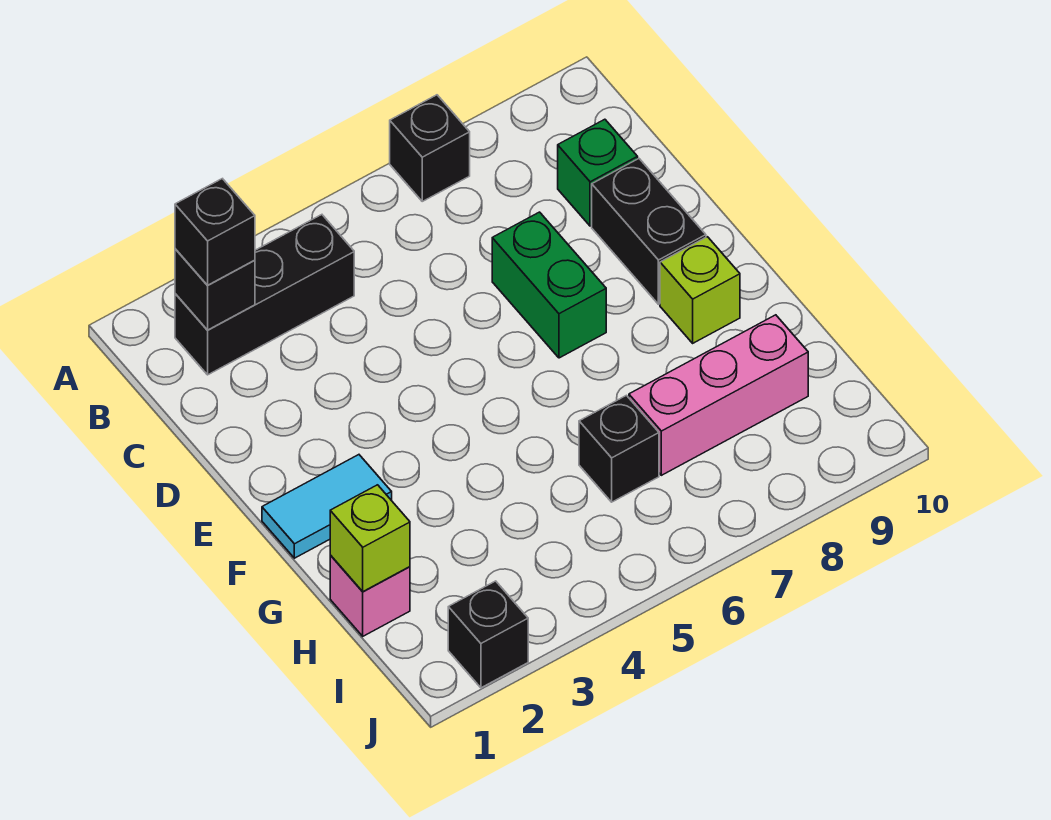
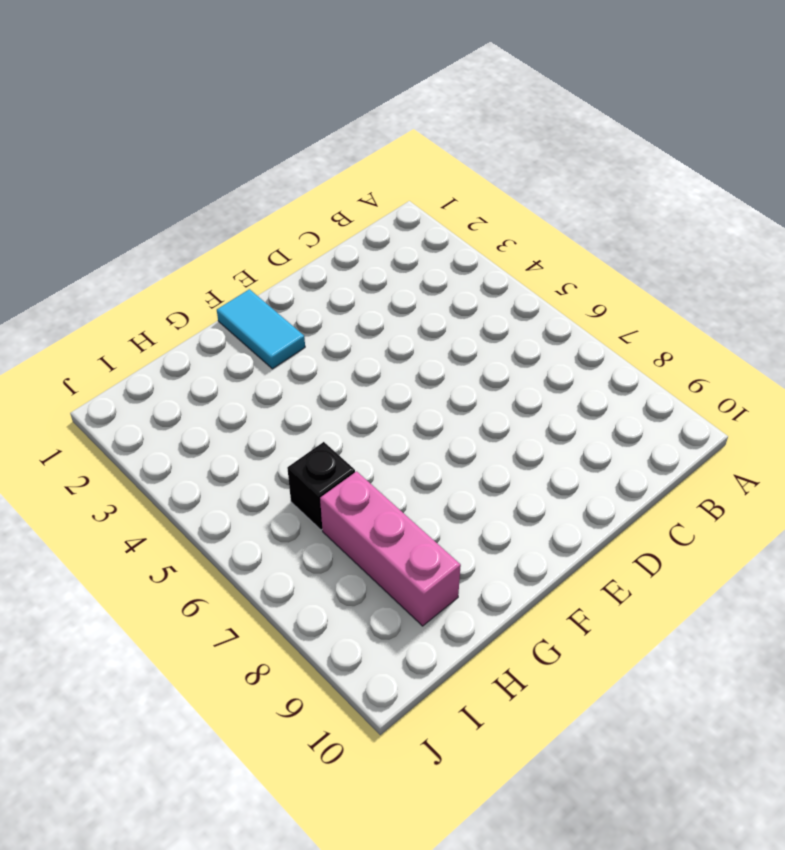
none -> black brick A7 level 1
none -> black brick B2:B4 level 1
none -> green brick C9 level 1

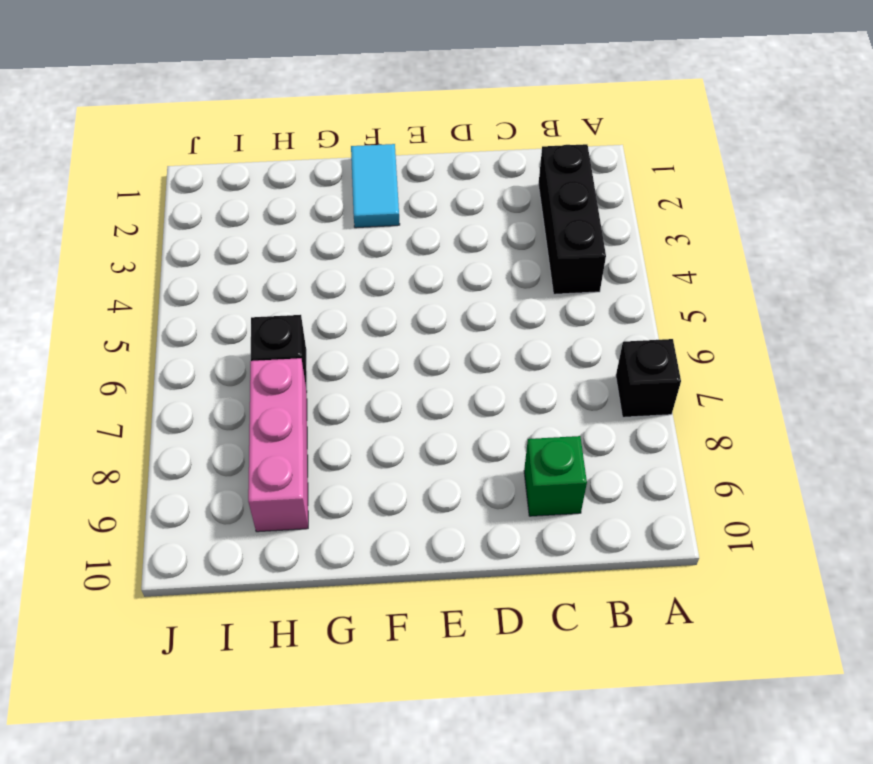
none -> green brick D7:E7 level 1
none -> black brick D9:E9 level 1
none -> lime brick F9 level 1

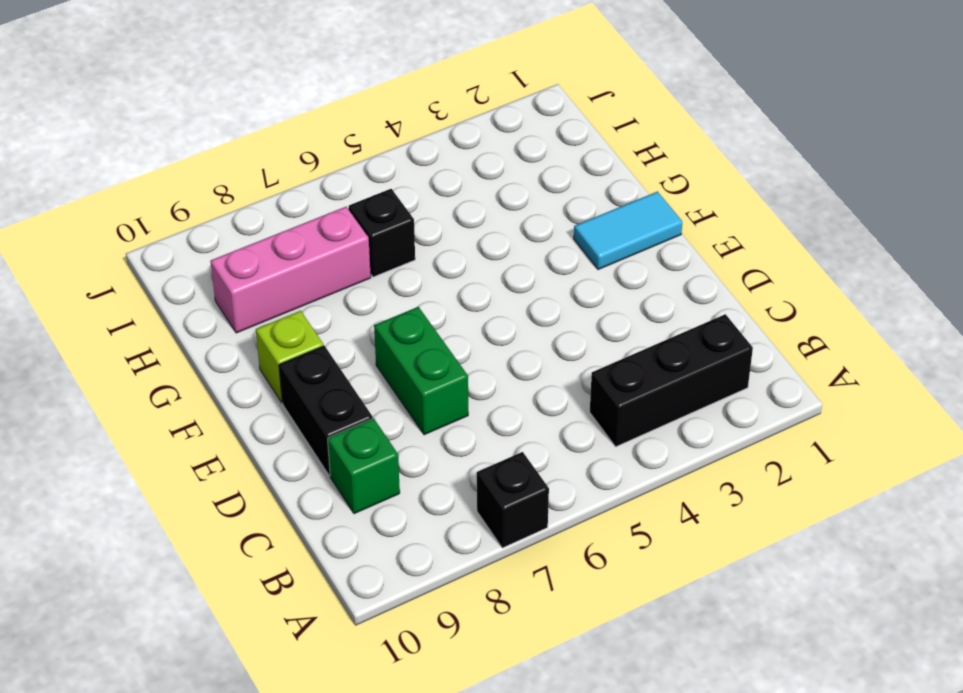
none -> pink brick H1 level 1
none -> black brick J2 level 1
none -> black brick B2 level 2

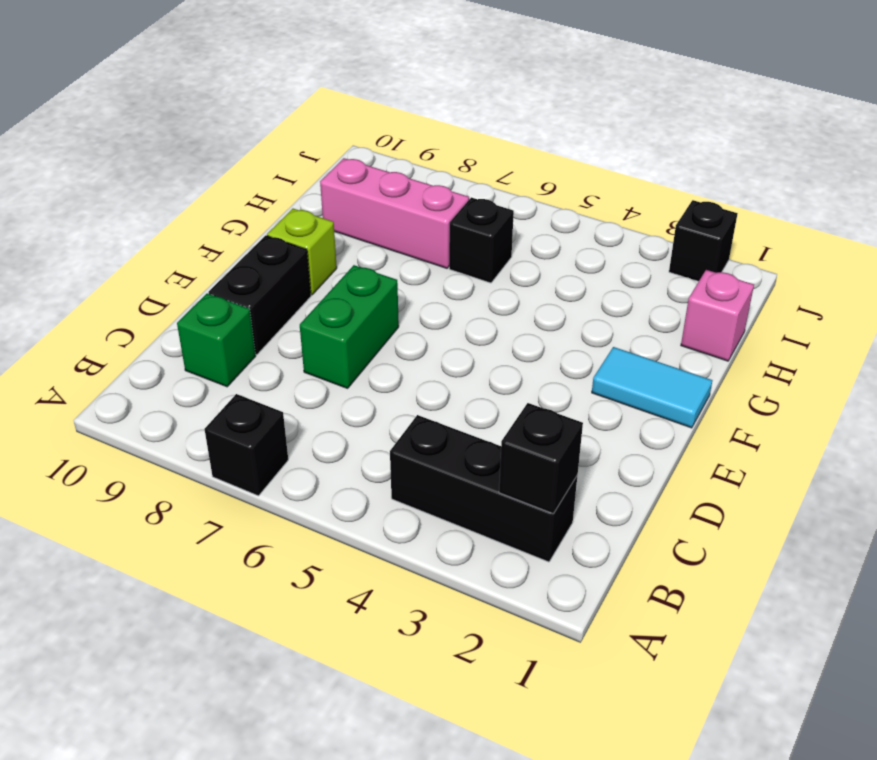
none -> lime brick H1 level 2
none -> black brick B2 level 3

